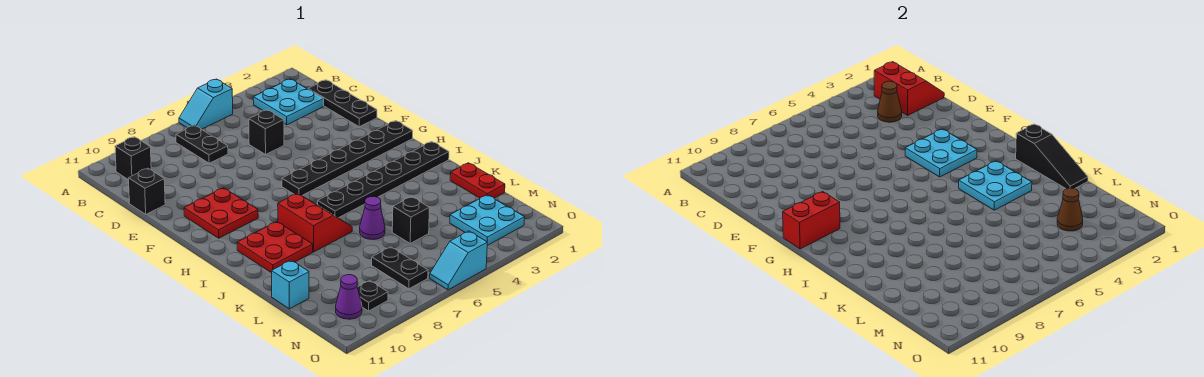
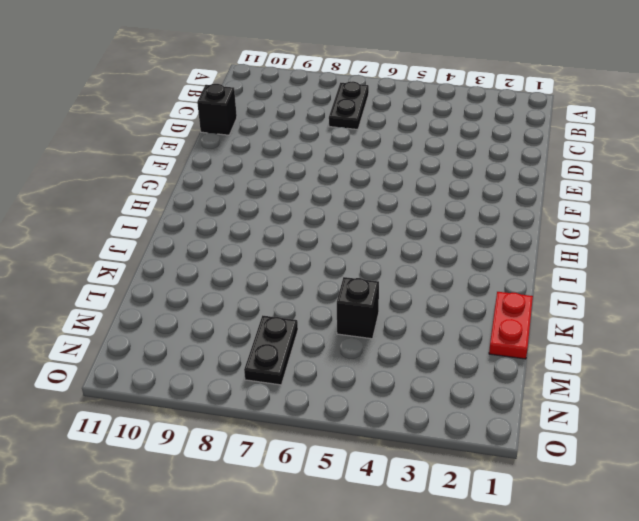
none -> cyan slope A5:A6 level 1 top 5
none -> cyan plate B2:C3 level 1
none -> black brick B10 level 1

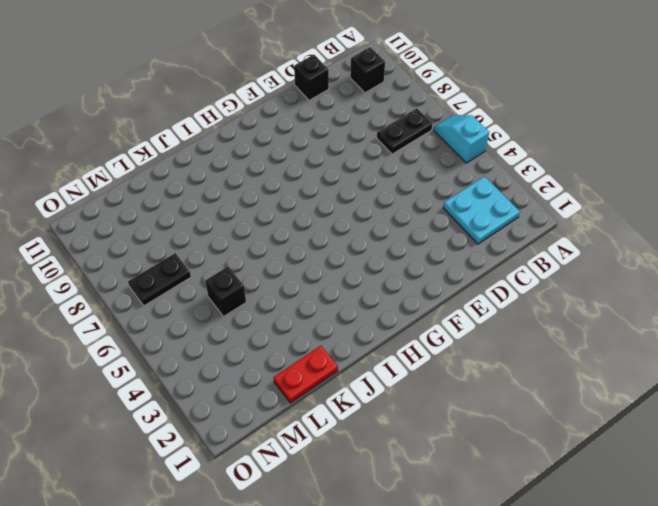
none -> black plate C1:E1 level 1
none -> black brick D5 level 1
none -> red plate F9:G10 level 1

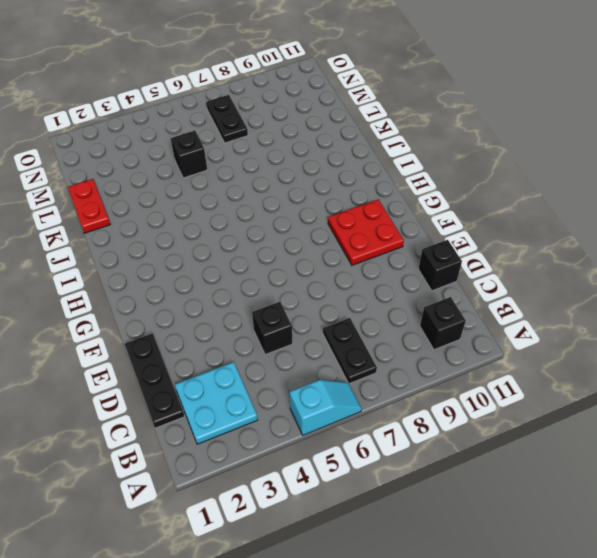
none -> black plate G1:G6 level 1
none -> black plate I1:I6 level 1
none -> red slope I7:J8 level 1 top 8

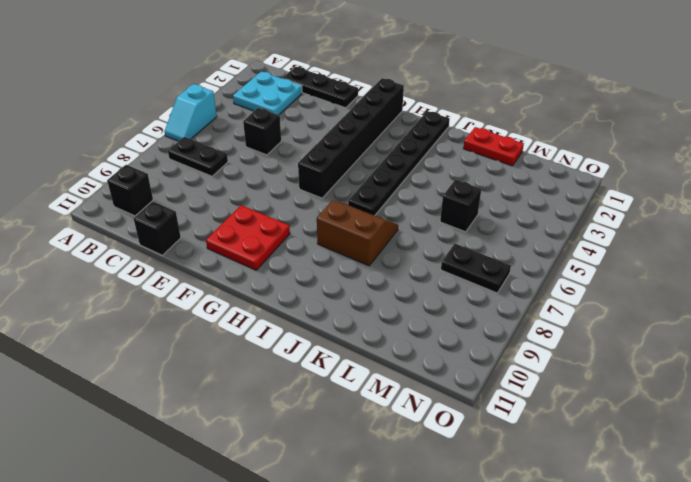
black brick G1:G6 level 1 -> black plate G1:G6 level 1
brown slope I7:J8 level 1 top 8 -> red slope I7:J8 level 1 top 8
none -> red plate I9:J10 level 1
none -> purple cone K6 level 1
none -> cyan brick L11 level 1

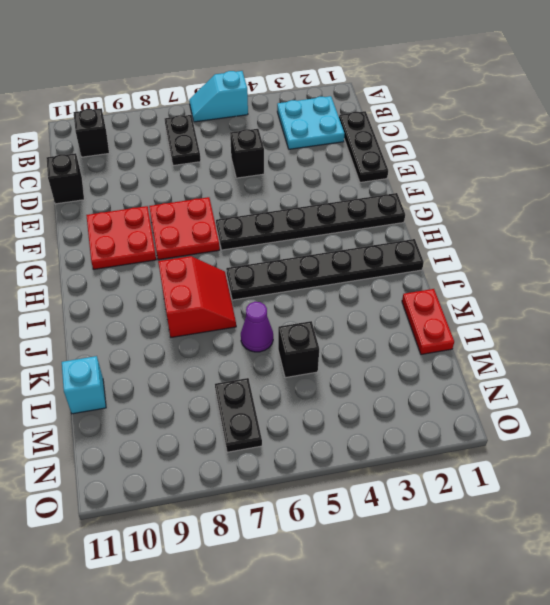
red plate F7:G8 level 1 -> red plate I9:J10 level 1
none -> cyan plate M2:N3 level 1
none -> black plate N9 level 1
none -> purple cone N10 level 1

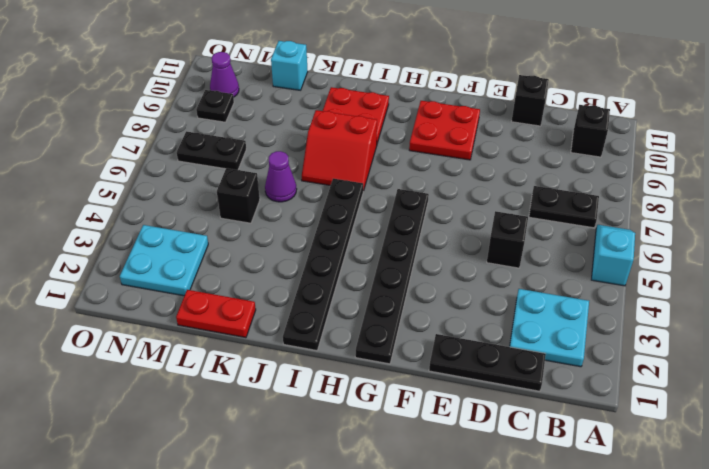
none -> cyan slope O5:O6 level 1 top 5
none -> red slope B1:C2 level 2 top 2
none -> brown cone C3 level 2

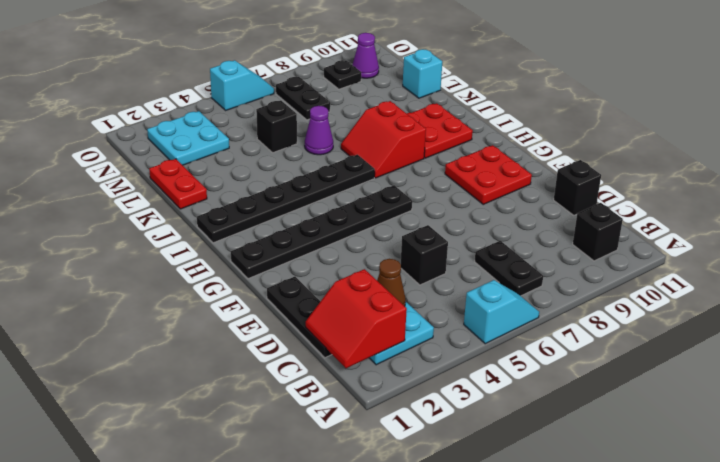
none -> cyan plate F3:G4 level 2
none -> red brick G10:G11 level 2
none -> black slope I1:K1 level 2 top I

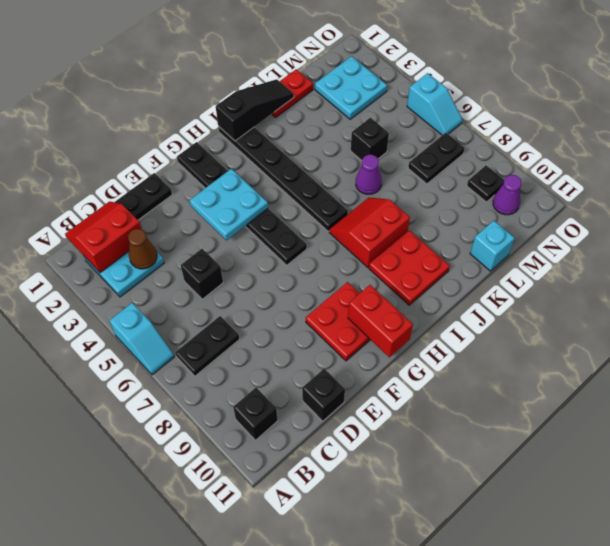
none -> cyan plate I3:J4 level 2
none -> brown cone M3 level 2

